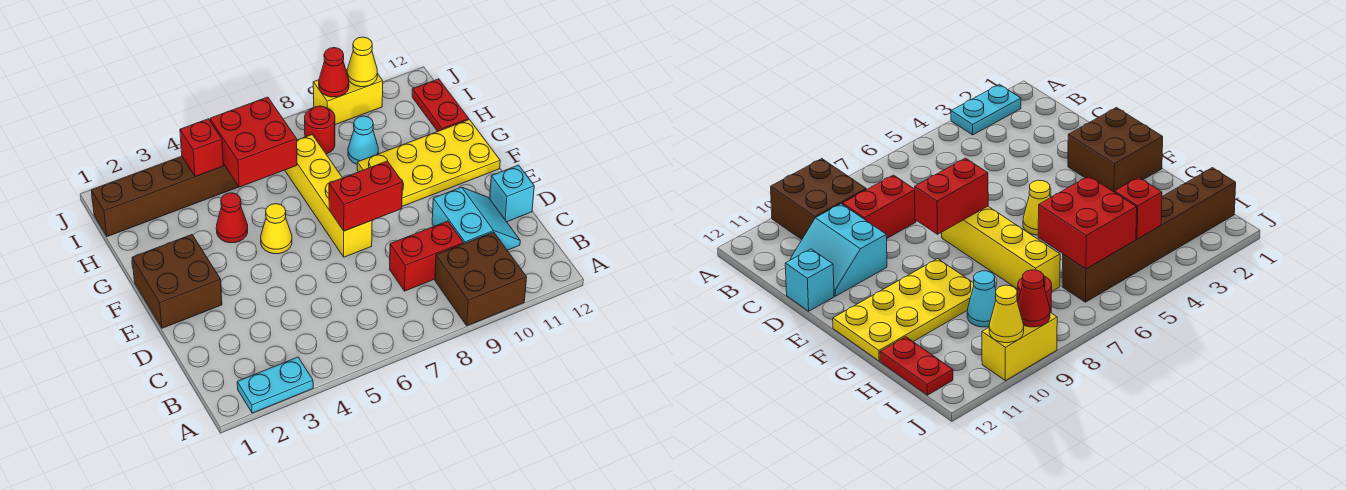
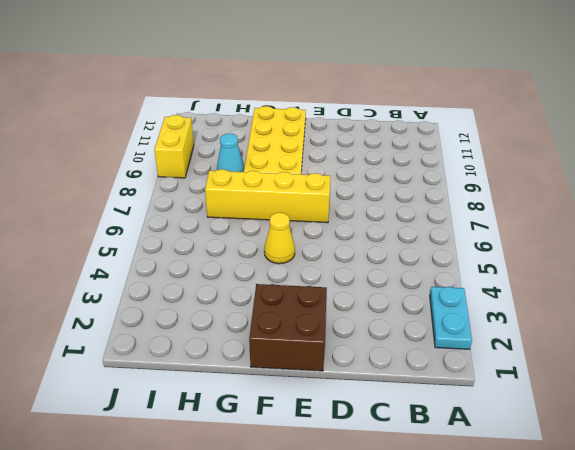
none -> brown brick A9:B10 level 1
none -> red brick C8:C9 level 1
none -> cyan slope C10:D11 level 1 top 10

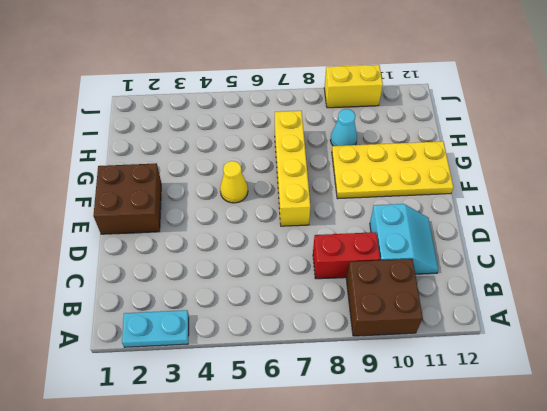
none -> cyan brick D12 level 1
none -> red cone G4 level 1
none -> red plate H12:I12 level 1

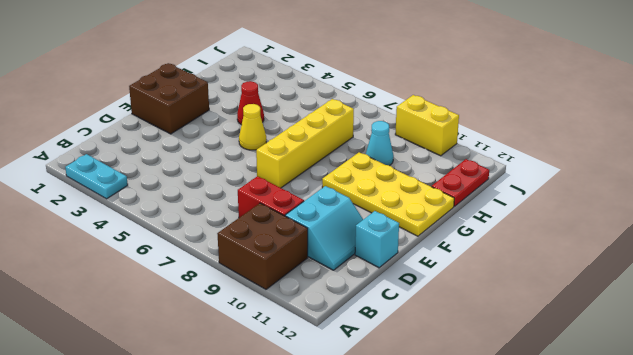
none -> brown brick I1:I6 level 1
none -> red round brick I8 level 1
none -> red brick E7:E8 level 2

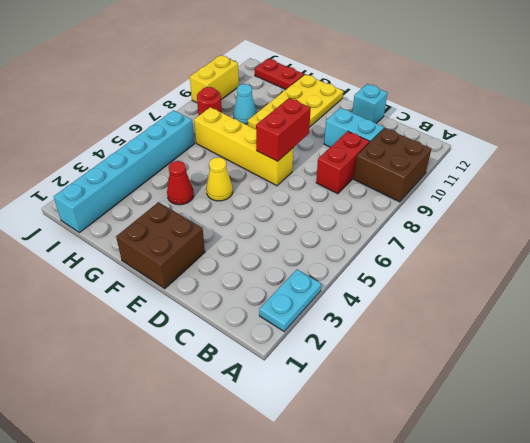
cyan brick I1:I6 level 1 -> brown brick I1:I6 level 1
none -> red brick H5:I6 level 2
none -> red brick I4 level 2
none -> red cone J9 level 2

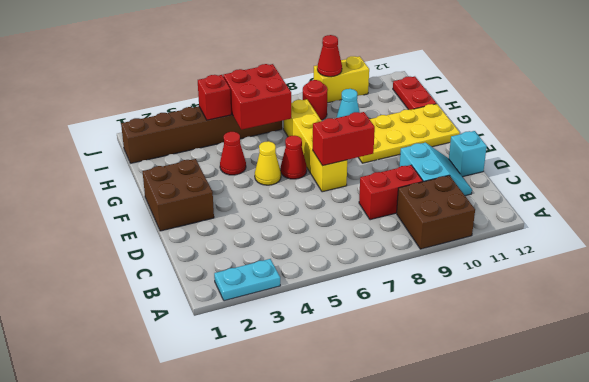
red cone F6 level 1 -> none
none -> yellow cone J10 level 2

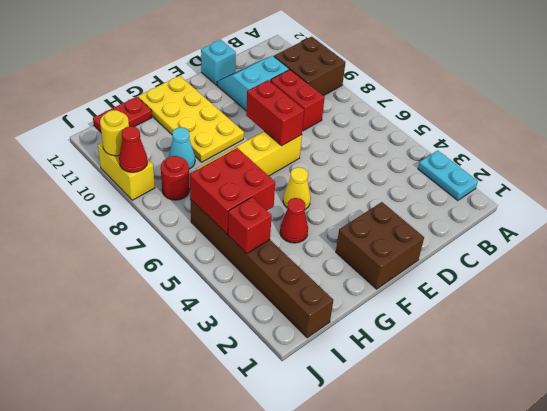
yellow round brick J10 level 2 -> yellow cone J10 level 2

